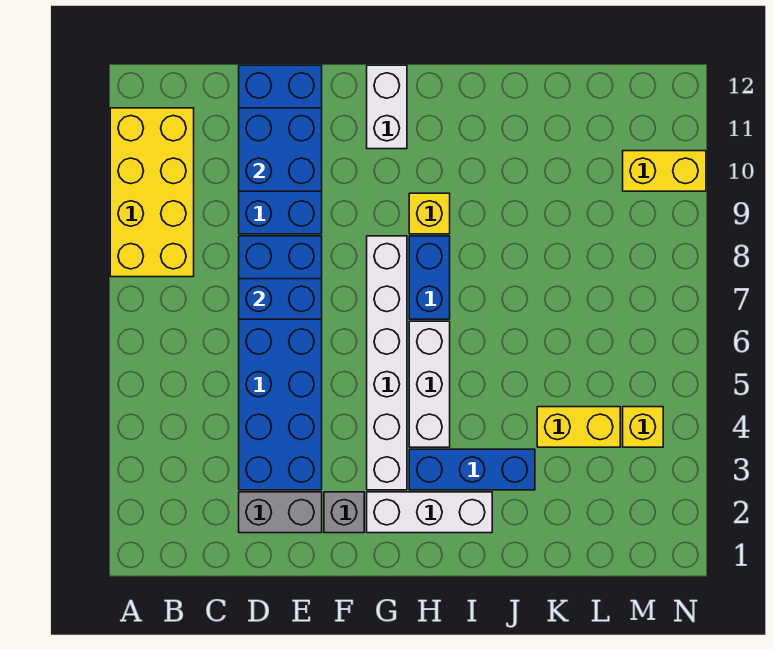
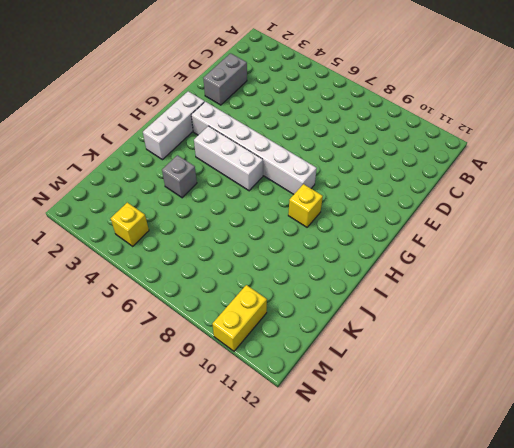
grey brick J4 level 1 -> grey brick F2 level 1
none -> yellow brick A8:B11 level 1
none -> blue brick D3:E8 level 1
none -> blue brick D9:E12 level 1

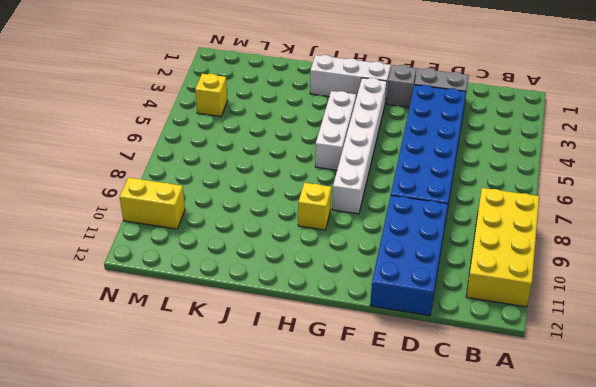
none -> white brick G11:G12 level 1
none -> blue brick H3:J3 level 1
none -> blue brick H7:H8 level 1

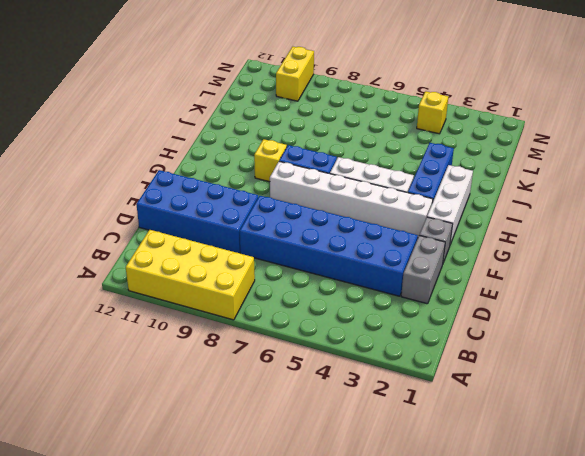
none -> white brick G11:G12 level 1
none -> yellow brick K4:L4 level 1
none -> blue brick D7:E7 level 2

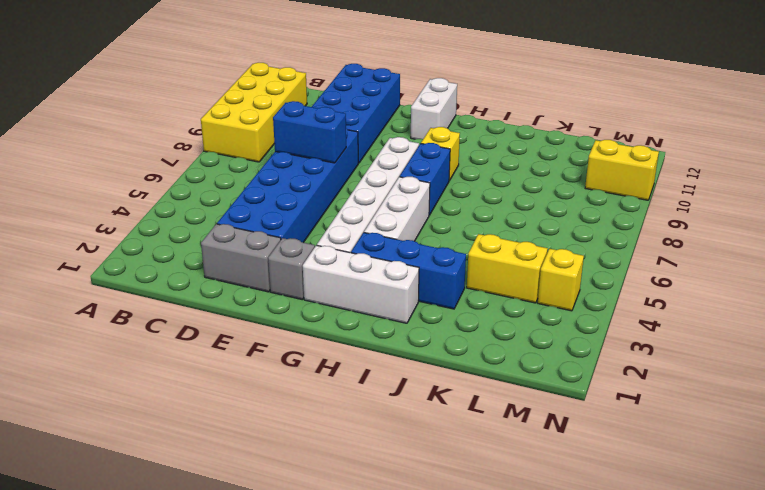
none -> blue brick D10:E11 level 2

